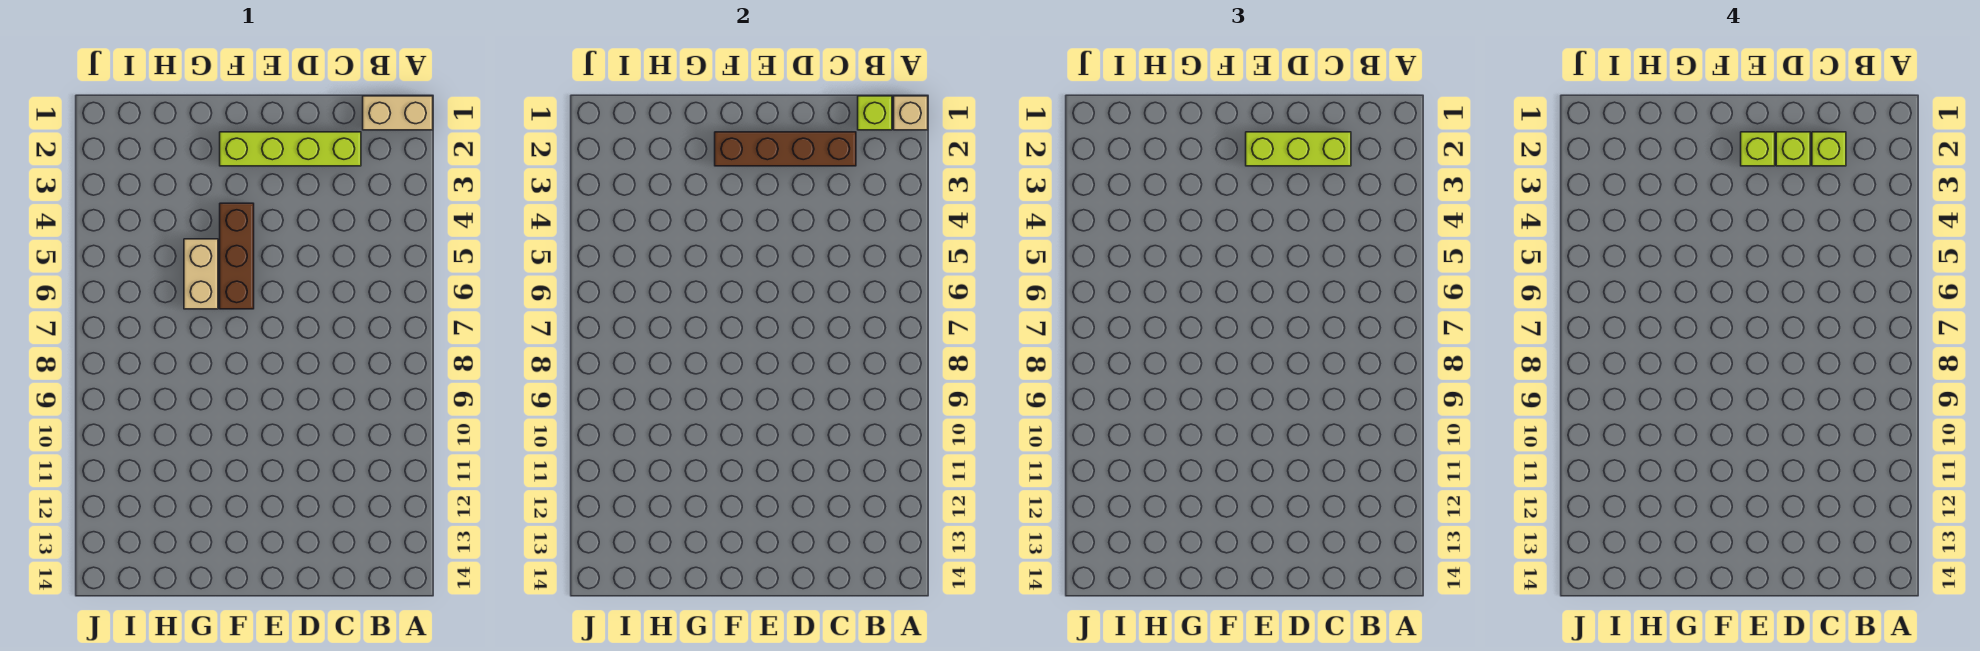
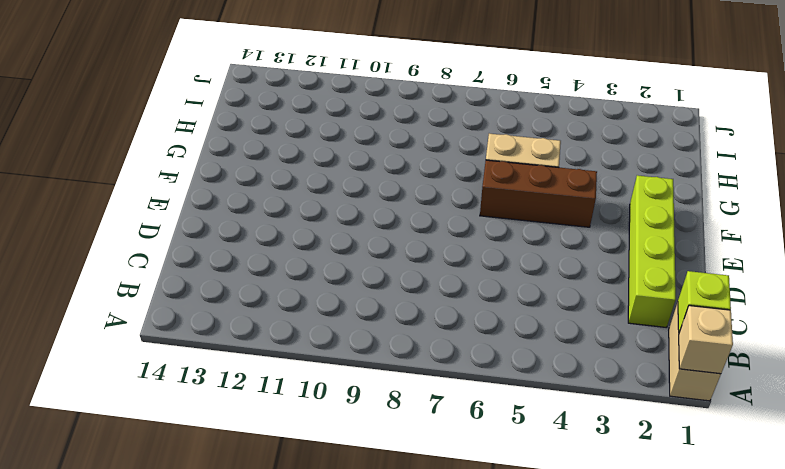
none -> brown brick C2:F2 level 2
none -> lime brick C2:E2 level 3

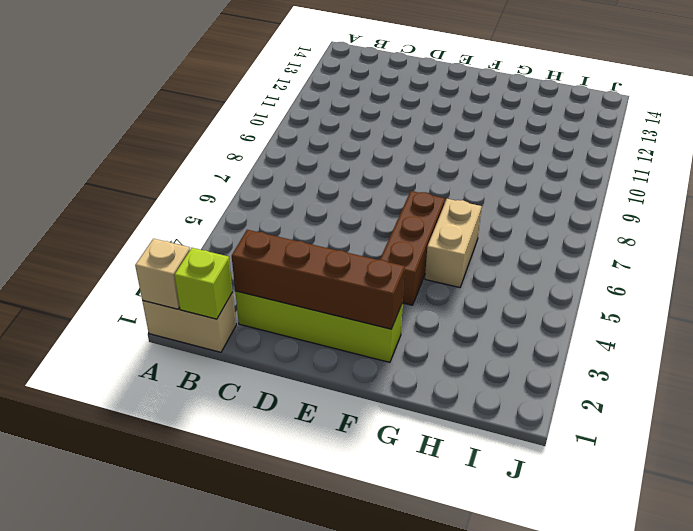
none -> lime brick C2:E2 level 3
none -> lime brick C2 level 4

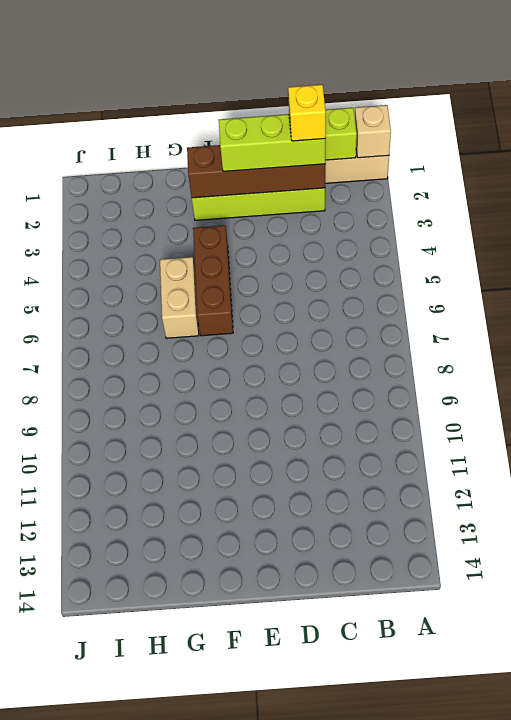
yellow brick C2 level 4 -> lime brick C2 level 4
none -> lime brick D2 level 4
none -> lime brick E2 level 4

